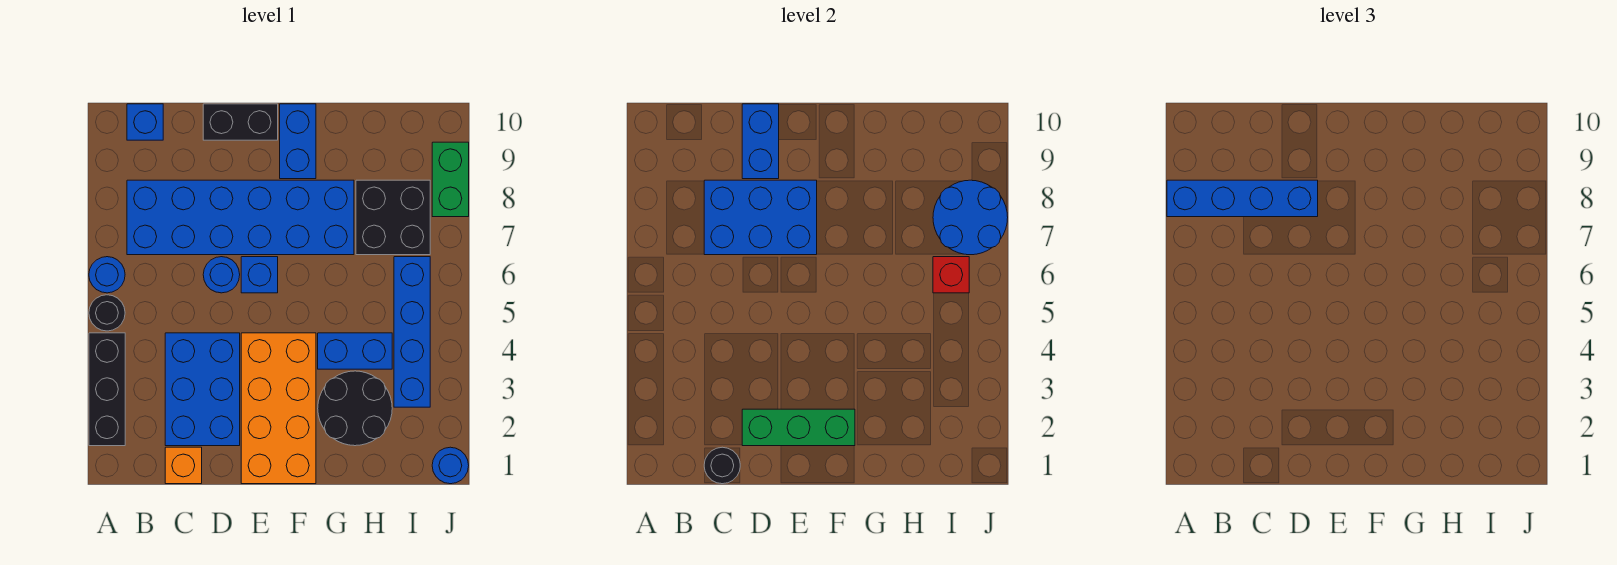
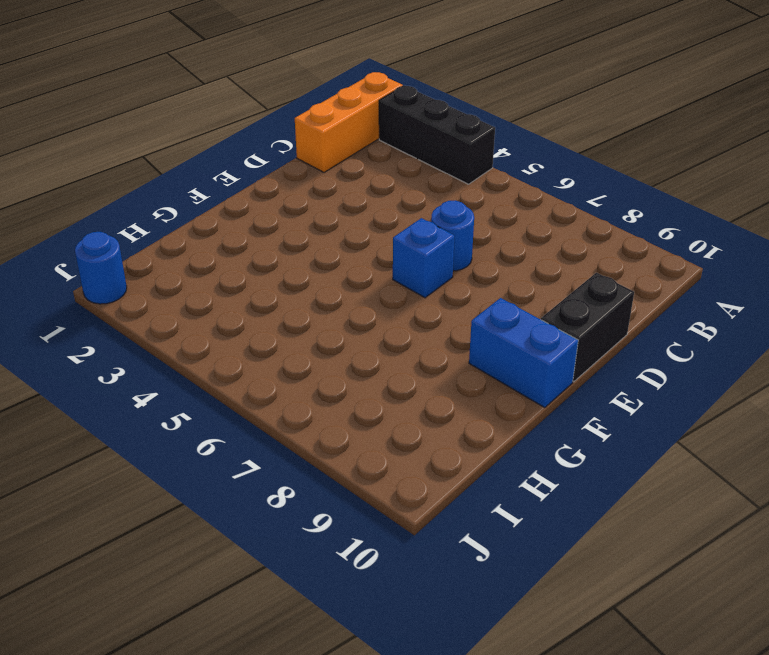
orange brick A1:C1 level 1 -> orange brick C1 level 1
none -> black round brick A5 level 1
none -> blue round brick A6 level 1
none -> blue brick B7:G8 level 1

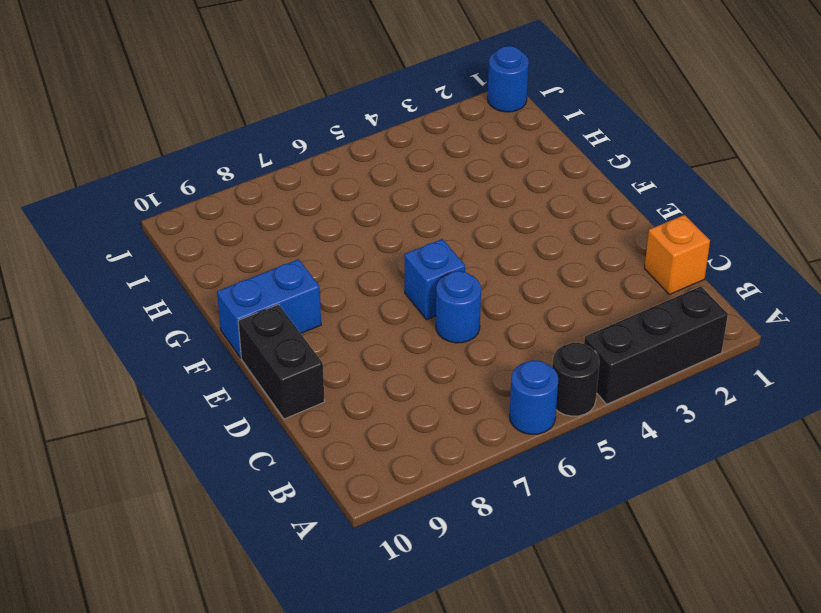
none -> blue brick B7:G8 level 1
none -> blue brick B10 level 1
none -> blue brick C2:D4 level 1

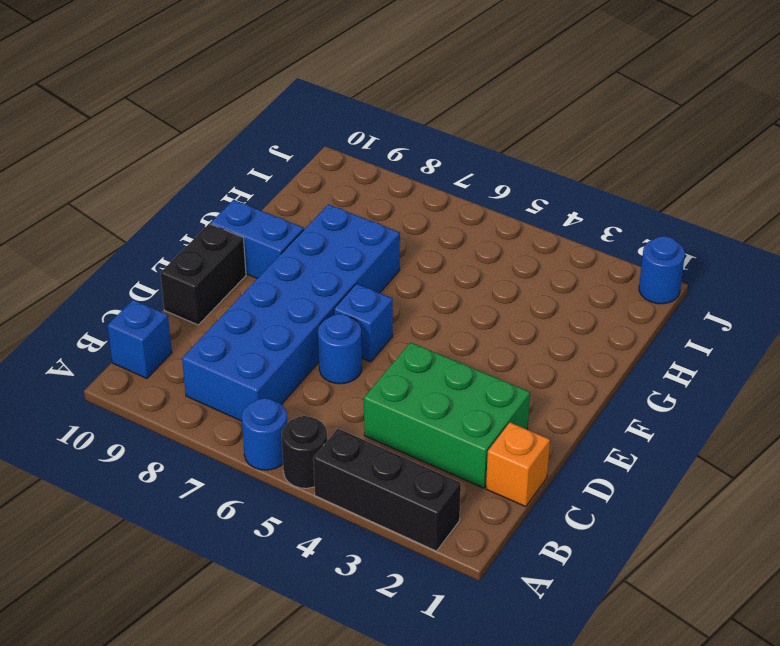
green brick C2:D4 level 1 -> blue brick C2:D4 level 1
none -> orange brick E1:F4 level 1
none -> black round brick G2:H3 level 1
none -> blue brick G4:H4 level 1

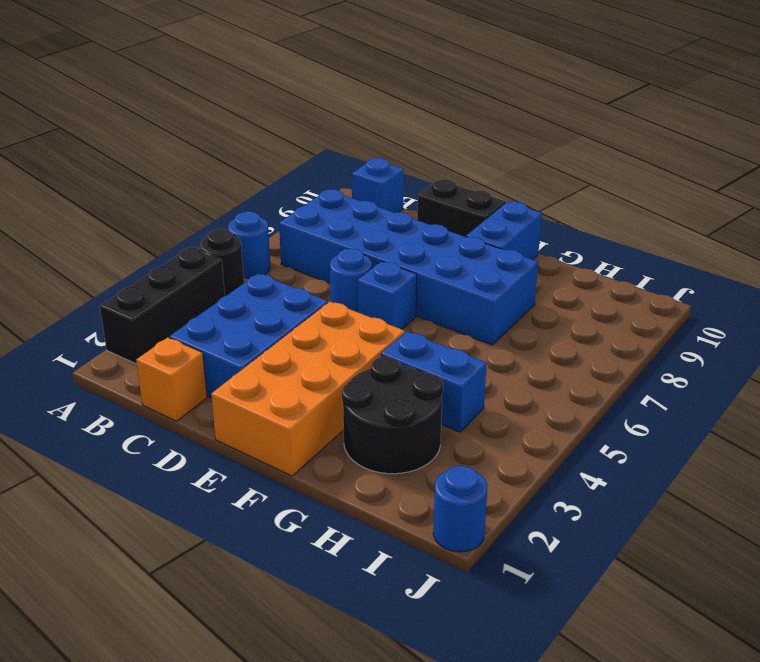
none -> black brick H7:I8 level 1
none -> blue brick I3:I6 level 1
none -> green brick J8:J9 level 1

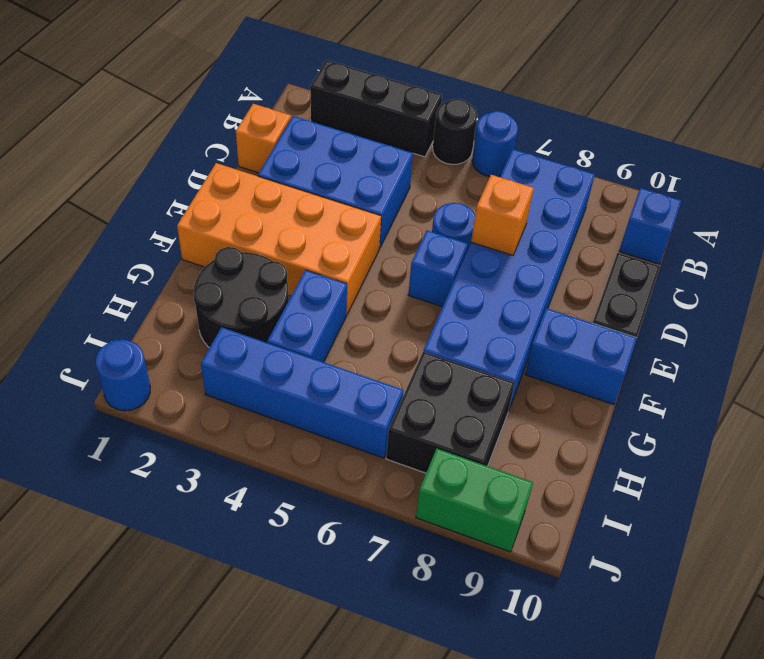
orange brick D7 level 2 -> blue brick C7:E8 level 2
none -> black round brick C1 level 2
none -> green brick D2:F2 level 2
none -> blue brick D9:D10 level 2

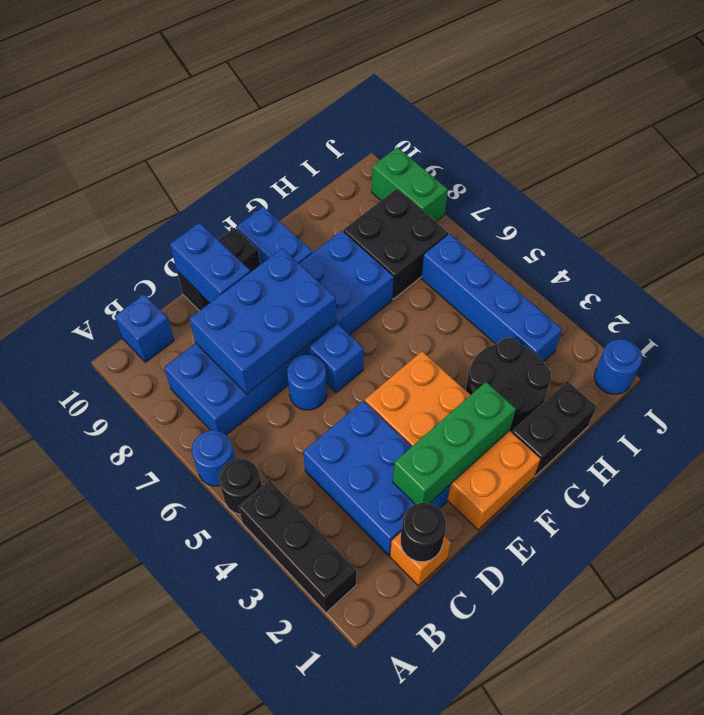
black brick G1:H1 level 1 -> none
none -> blue brick G4:H4 level 1
none -> red brick I6 level 2
none -> blue round brick I7:J8 level 2

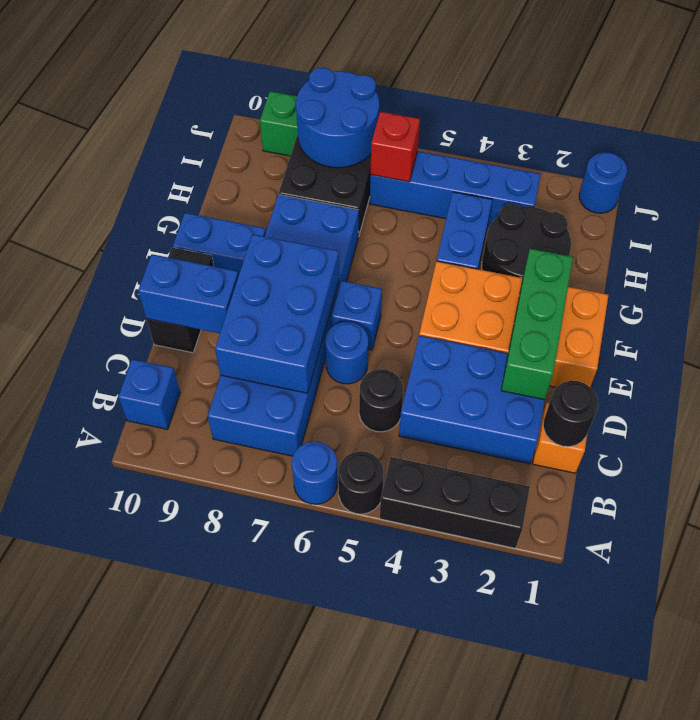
black round brick C5 level 1 -> none
none -> blue brick A8:D8 level 3

